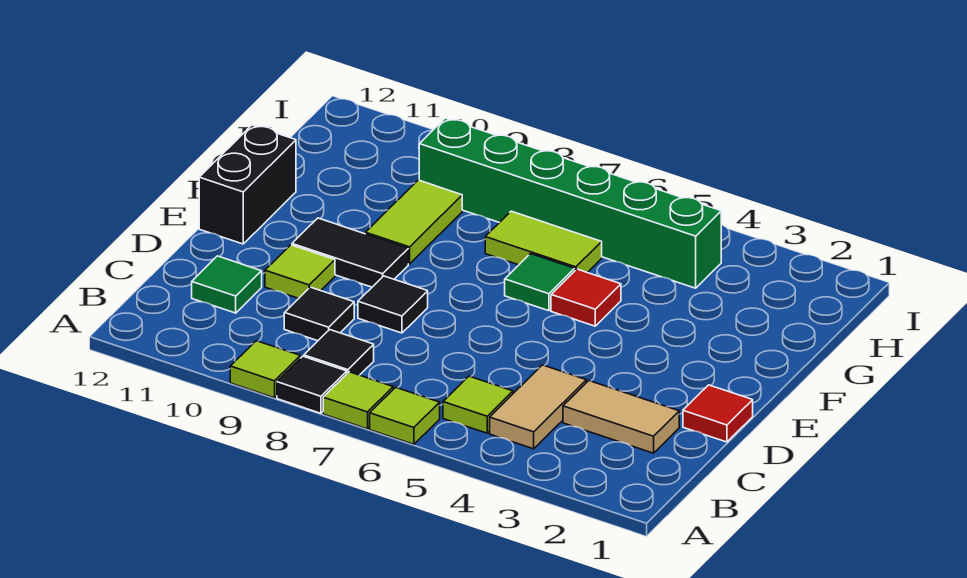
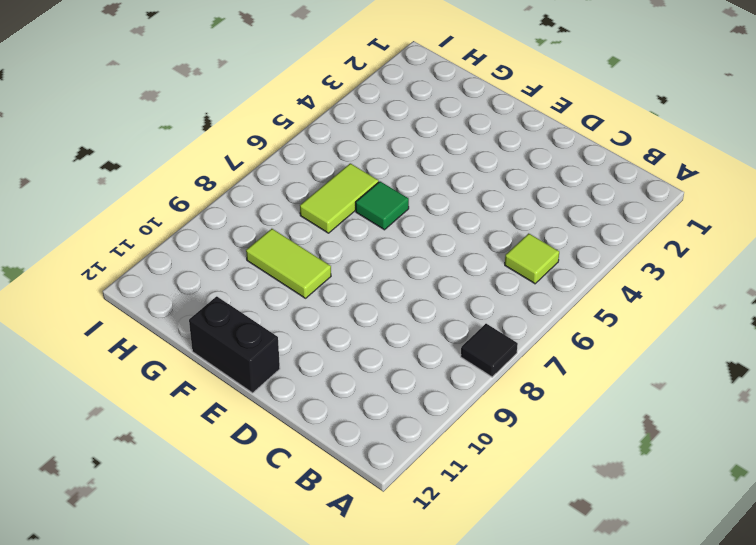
none -> lime tile A6 level 1
none -> lime tile A7 level 1
none -> lime tile A9 level 1

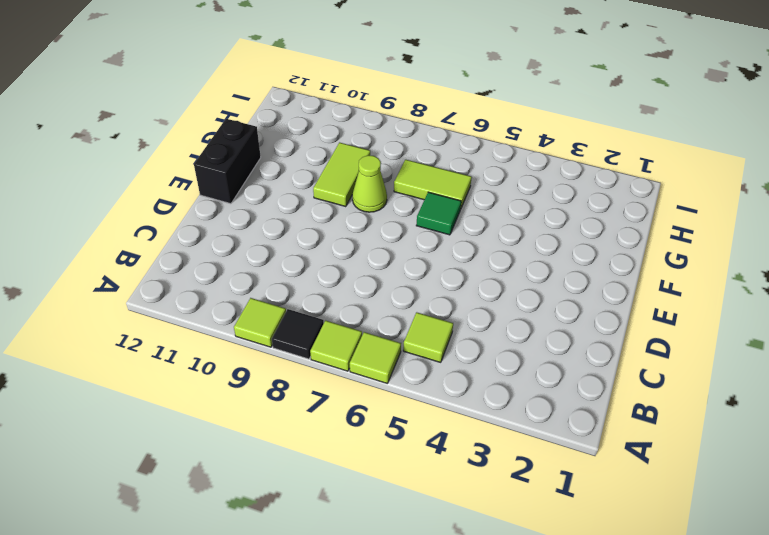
lime cone F8 level 1 -> none
none -> tan tile B4:C4 level 1
none -> black tile B8 level 1
none -> tan tile C2:C3 level 1

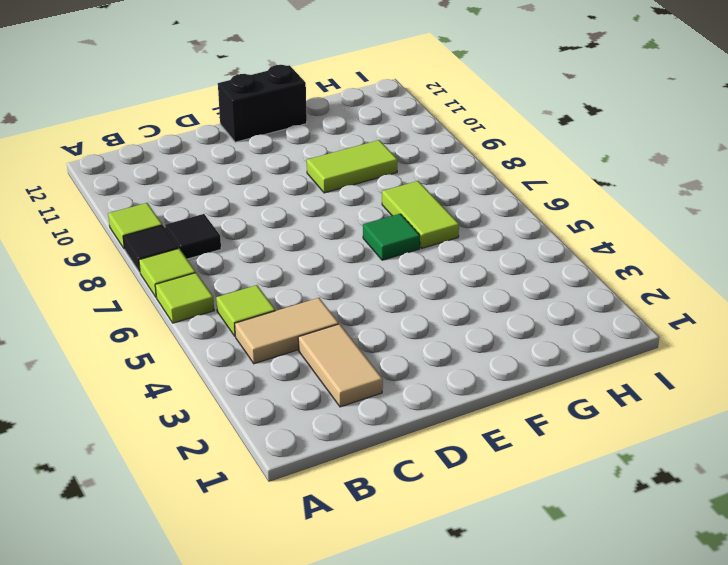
none -> black tile C9 level 1
none -> green tile C11 level 1
none -> red tile D1 level 1

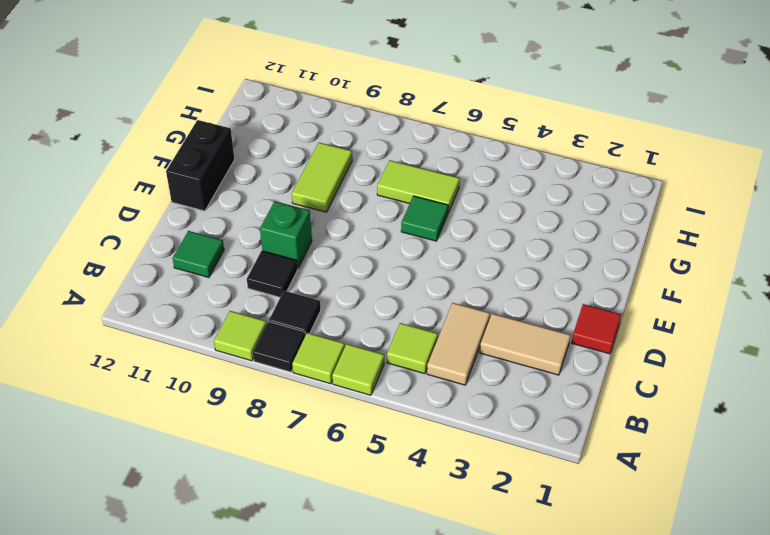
green brick D9 level 1 -> none
none -> black tile D8 level 1
none -> lime tile D10 level 1
none -> black tile E9:E10 level 1

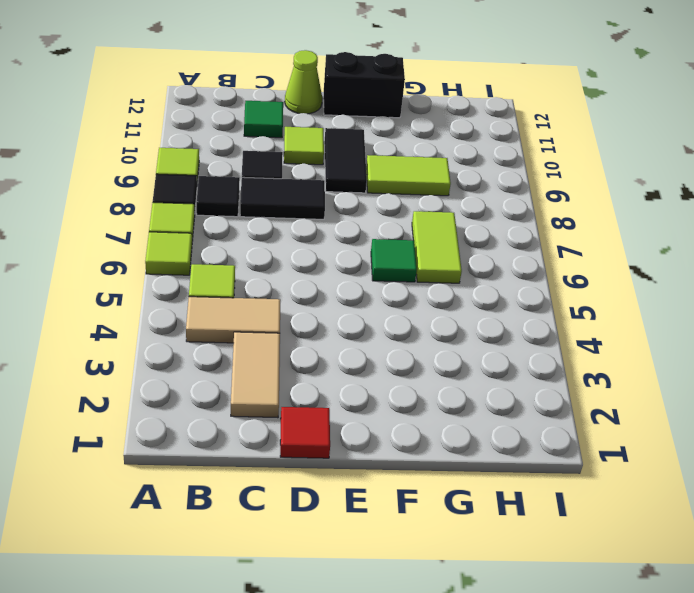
black tile C8:D8 level 1 -> black tile D8 level 1
lime cone D12 level 1 -> none
none -> red tile F5 level 1
none -> green brick H4:H9 level 1

